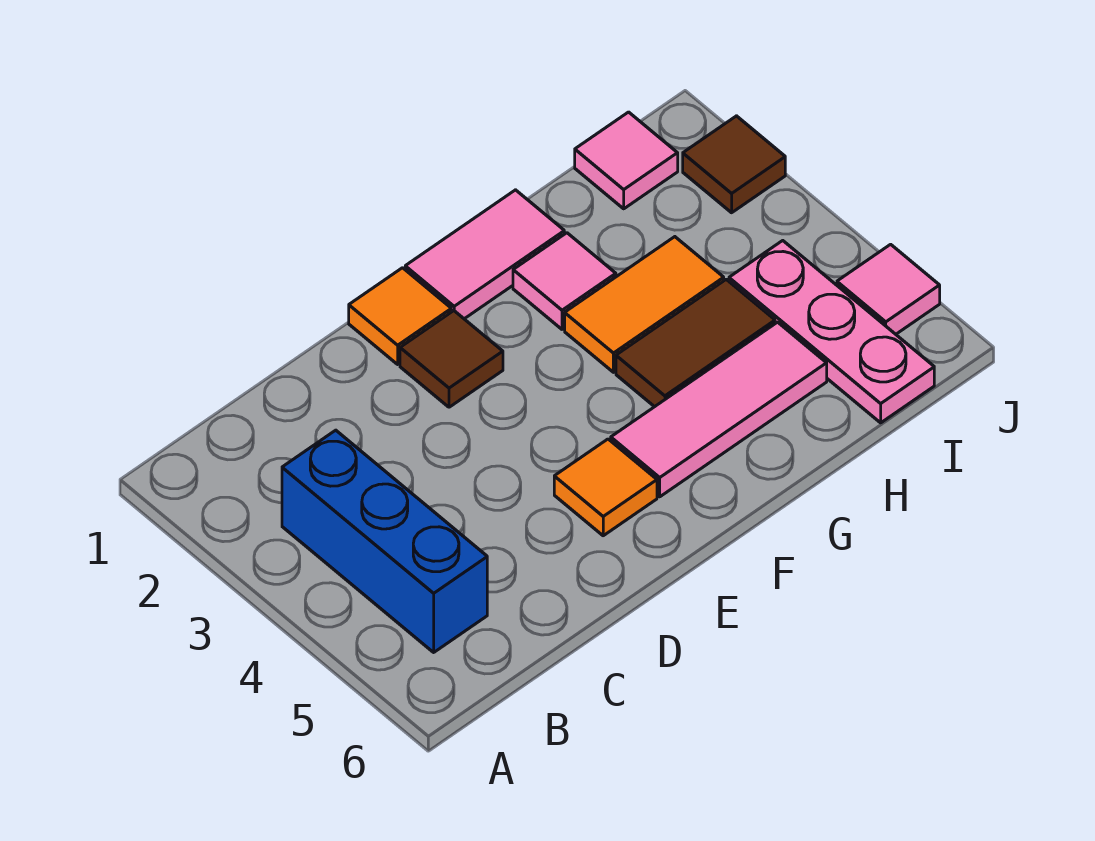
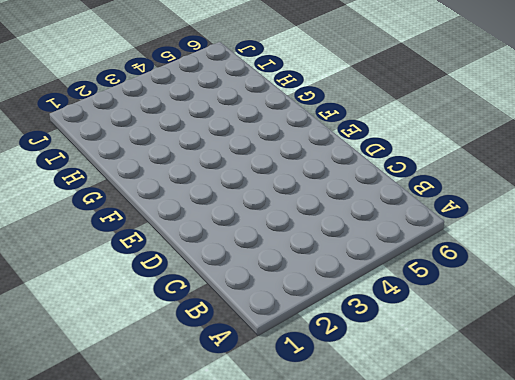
none -> blue brick B3:B5 level 1
none -> orange tile E1 level 1
none -> brown tile E2 level 1

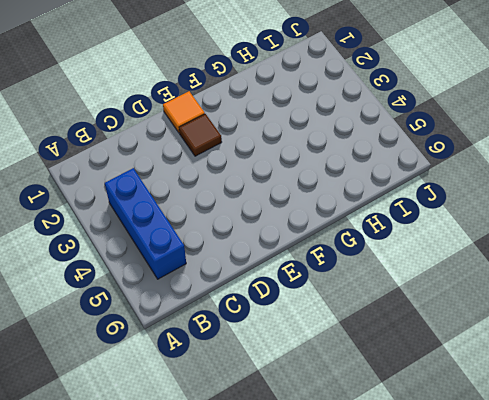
none -> orange tile E5 level 1
none -> pink tile F1:G1 level 1
none -> pink tile F5:H5 level 1

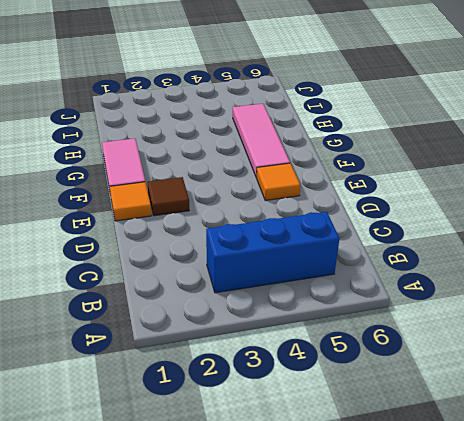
none -> pink tile G2 level 1
none -> orange tile G3:H3 level 1
none -> brown tile G4:H4 level 1

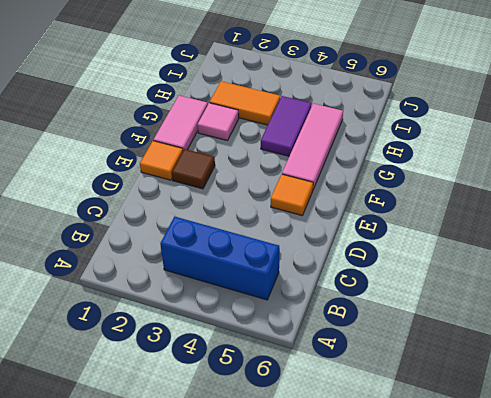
purple tile G4:H4 level 1 -> brown tile G4:H4 level 1
orange tile H2:H3 level 1 -> orange tile G3:H3 level 1
none -> pink tile I1 level 1
none -> pink plate I4:I6 level 1
none -> brown tile J2 level 1

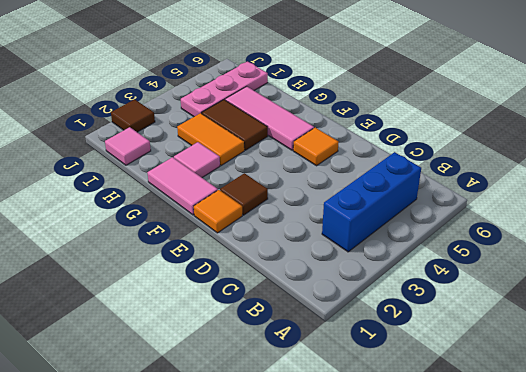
none -> pink tile J5 level 1

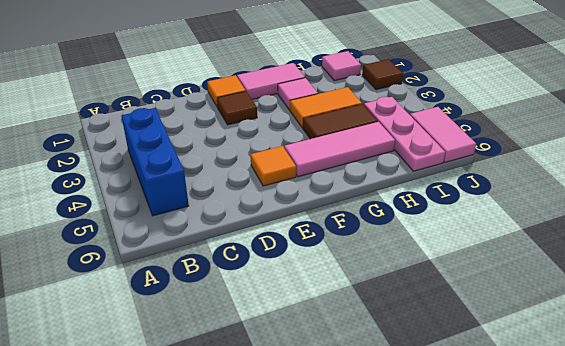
pink tile J5:J6 level 1 -> pink tile J5 level 1

